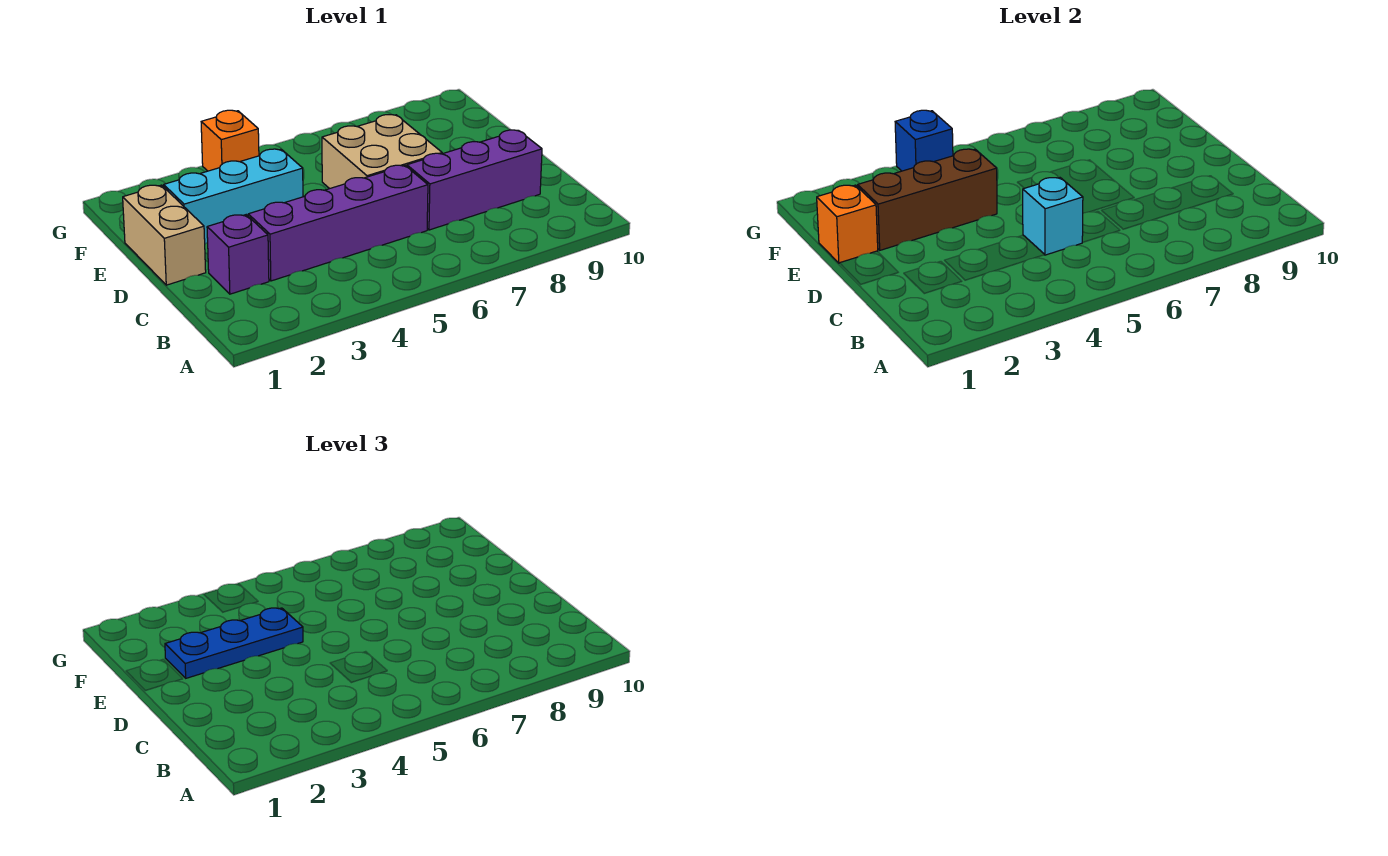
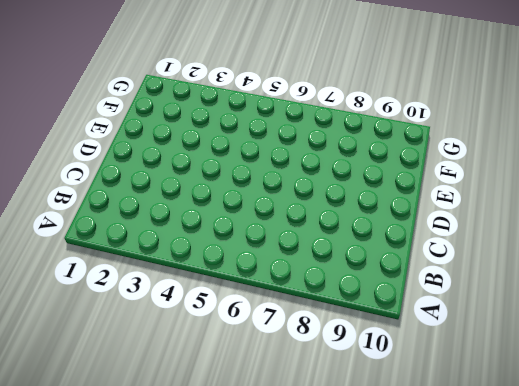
none -> purple brick C2 level 1
none -> purple brick C3:C6 level 1
none -> purple brick C7:C9 level 1

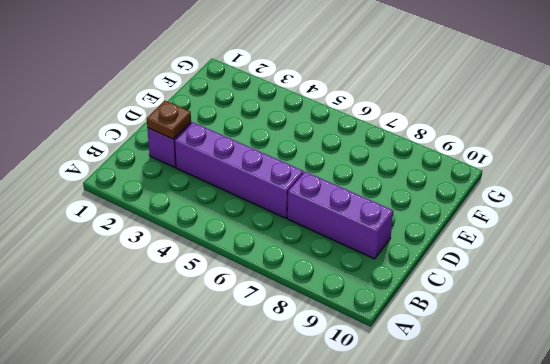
brown plate C2 level 2 -> none
none -> tan brick D1:E1 level 1
none -> tan brick D6:E7 level 1
none -> cyan brick E2:E4 level 1

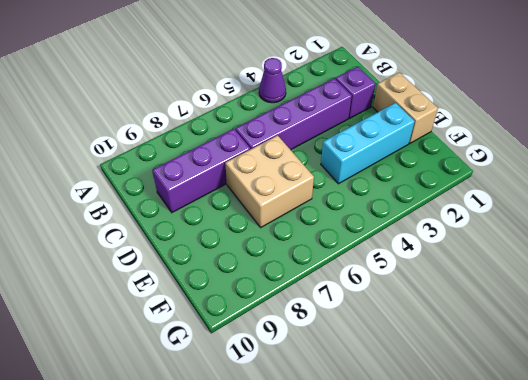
purple cone A4 level 1 -> none
none -> orange brick G4 level 1
none -> cyan brick C5 level 2
none -> orange brick E1 level 2

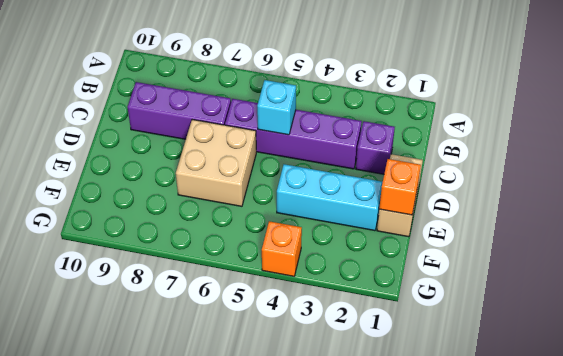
none -> brown brick E2:E4 level 2
none -> blue brick G4 level 2
none -> blue plate E2:E4 level 3

